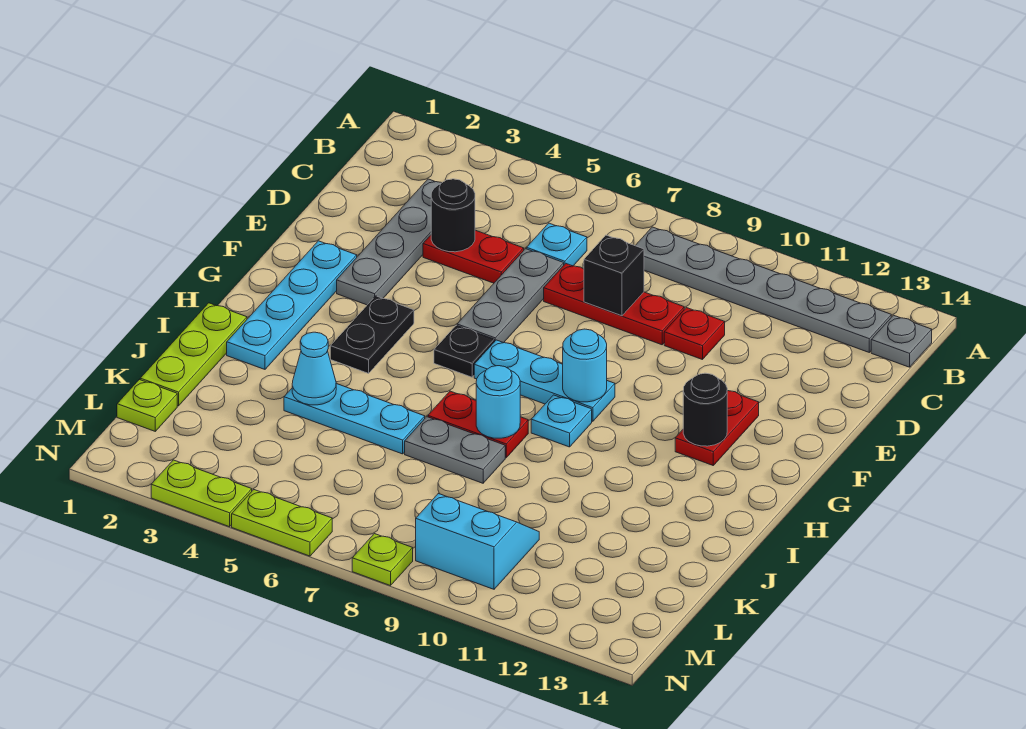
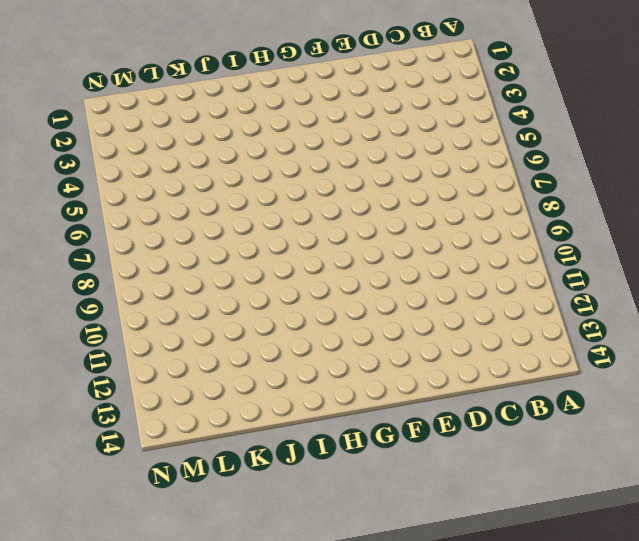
none -> grey plate B8:B13 level 1
none -> grey plate B14 level 1
none -> grey plate C3:F3 level 1

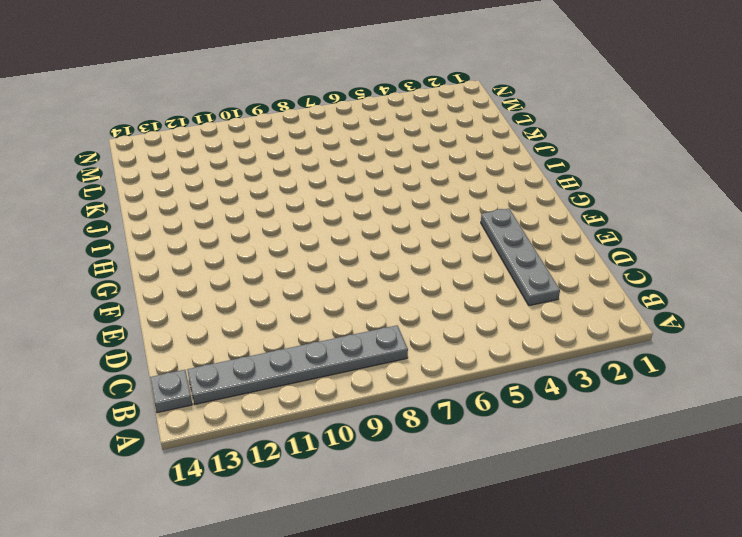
none -> cyan plate C6 level 1
none -> red plate D4:D5 level 1
none -> grey plate D6:F6 level 1

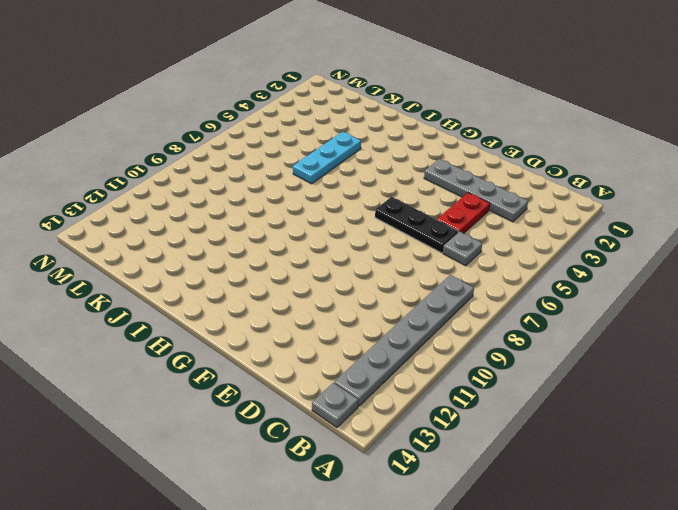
grey plate C6 level 1 -> cyan plate C6 level 1
black plate D6:F6 level 1 -> grey plate D6:F6 level 1
none -> red plate D7:D9 level 1
none -> red plate D10 level 1
none -> cyan plate F2:I2 level 1

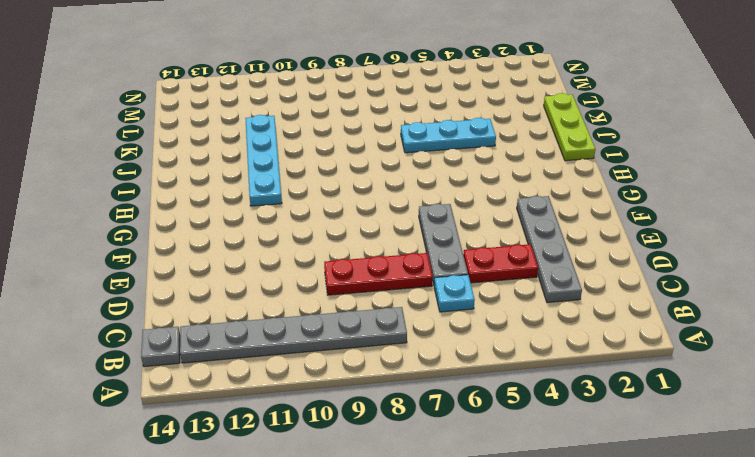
cyan plate H11:K11 level 1 -> cyan plate F2:I2 level 1
none -> red plate D10 level 1
none -> red plate F12:G12 level 1
none -> black plate G4:H4 level 1

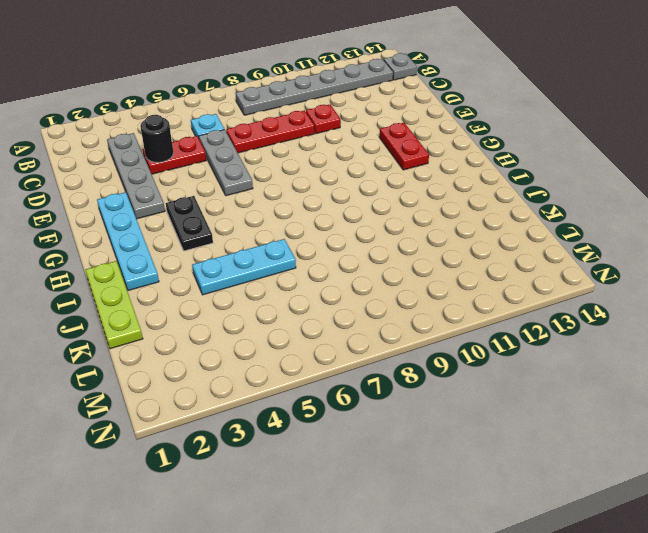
none -> black plate G6 level 1
none -> cyan plate G7:G9 level 1
none -> cyan plate H9 level 1

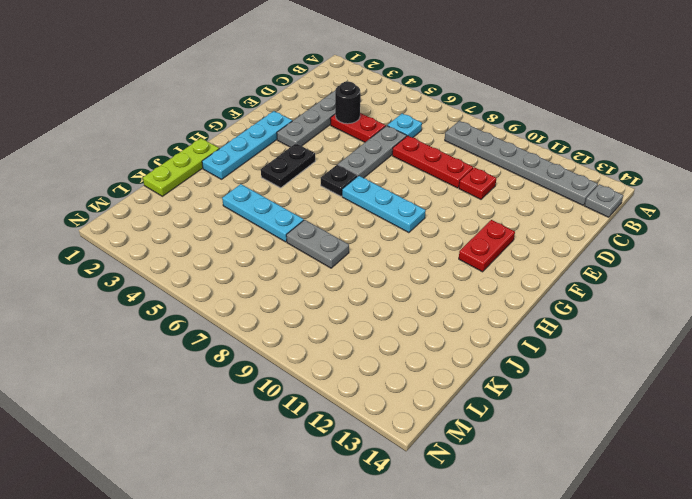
none -> cyan plate H9 level 1
none -> red plate I7:I8 level 1
none -> lime plate L1 level 1

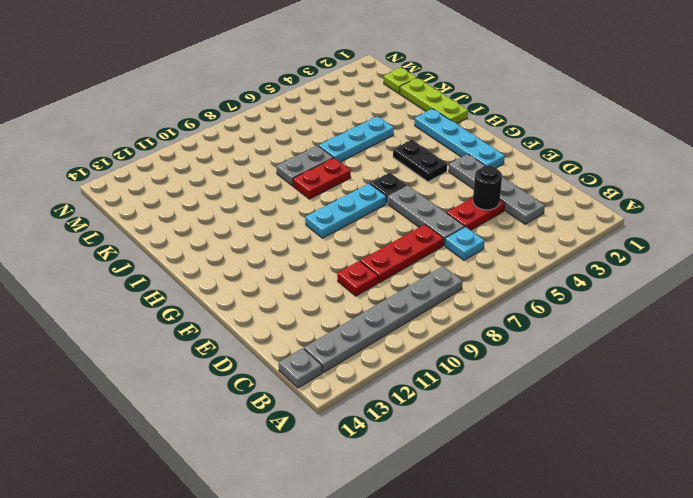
none -> red plate F12:G12 level 1
none -> cyan plate H9 level 1
none -> cyan slope L9:M10 level 1 top M

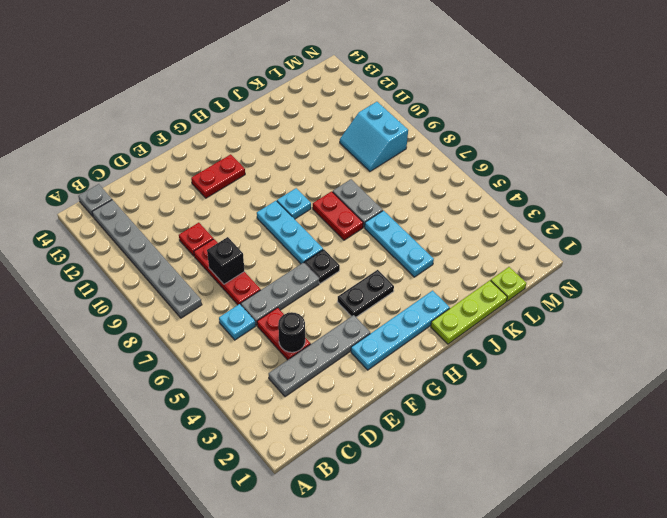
none -> lime plate N3:N4 level 1
none -> lime plate N5:N6 level 1
none -> lime plate N8 level 1

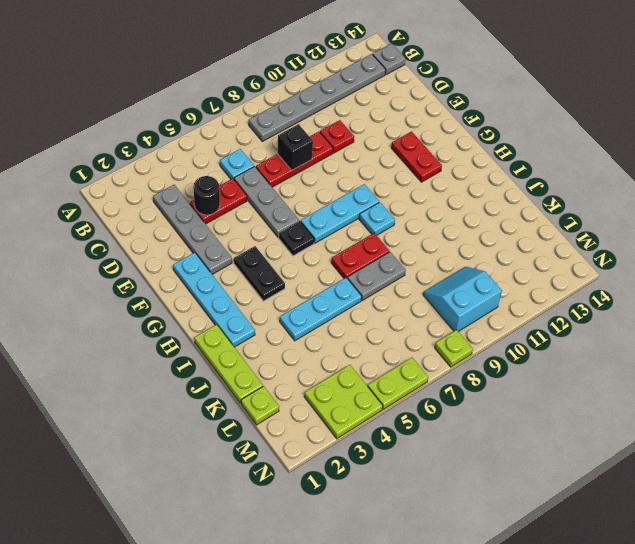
lime plate M3:N4 level 1 -> lime plate N3:N4 level 1
none -> cyan round brick G9 level 2
none -> black round brick G12 level 2
none -> cyan round brick I8 level 2

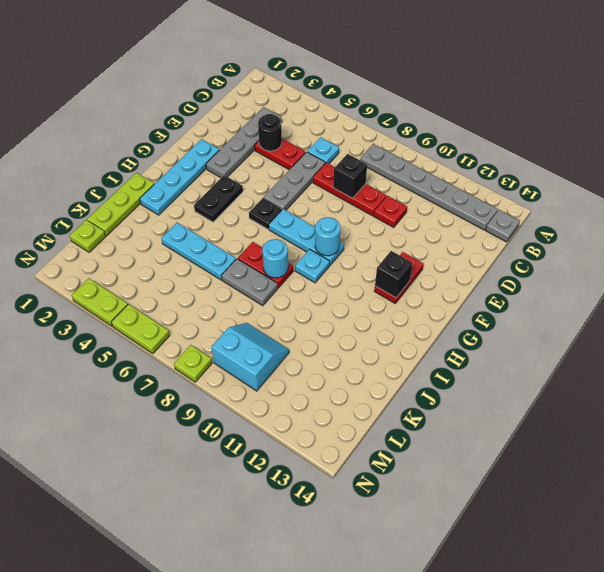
black brick G12 level 2 -> black round brick G12 level 2
none -> cyan cone J4 level 2

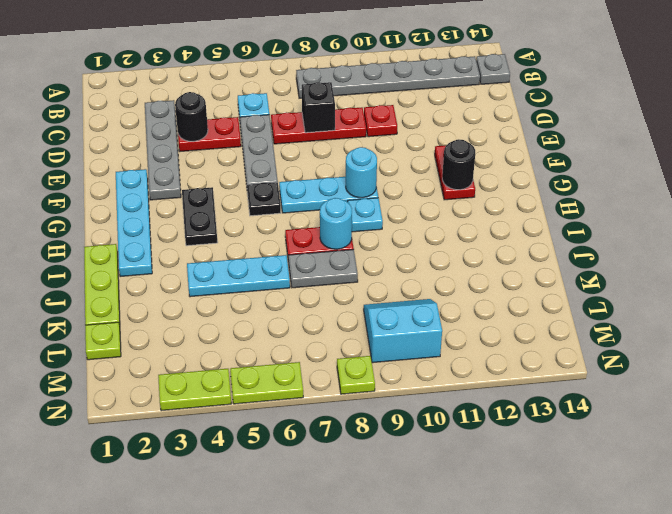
none -> cyan cone J4 level 2

